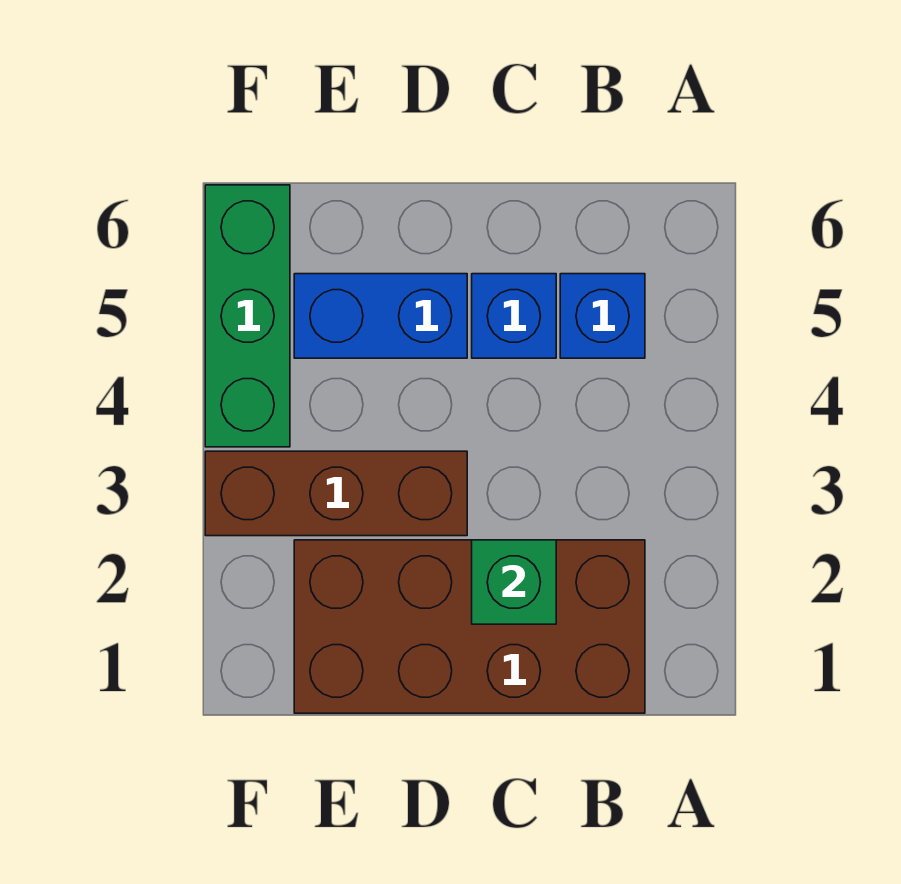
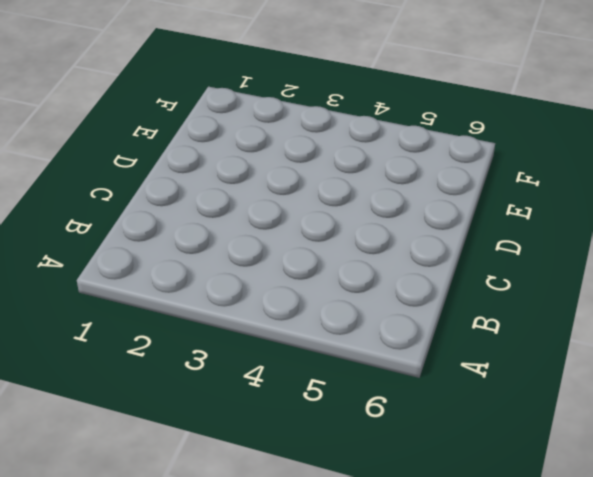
none -> brown brick B1:E2 level 1
none -> blue brick B5 level 1

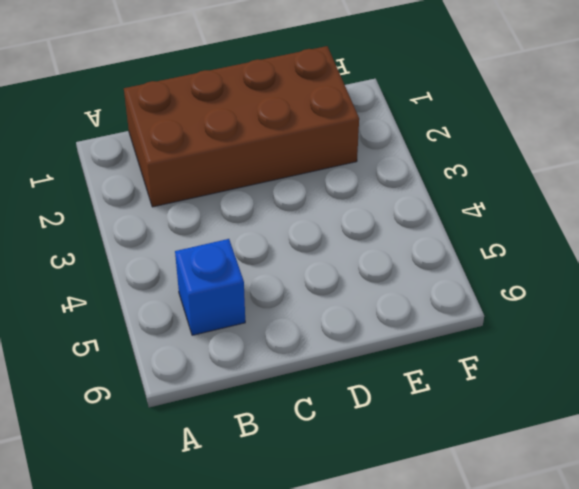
none -> blue brick C5 level 1
none -> brown brick D3:F3 level 1

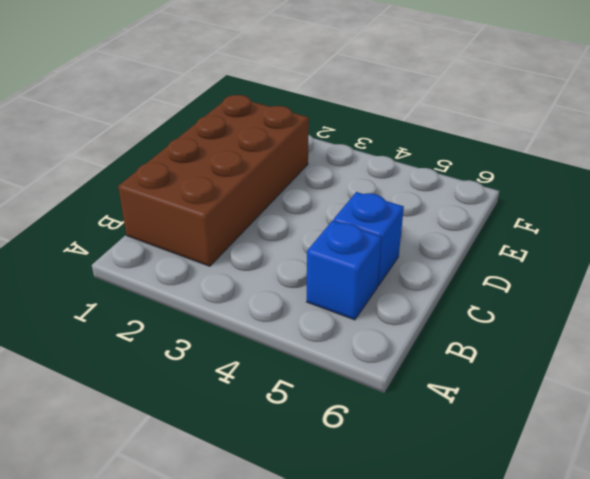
none -> brown brick D3:F3 level 1
none -> blue brick D5:E5 level 1

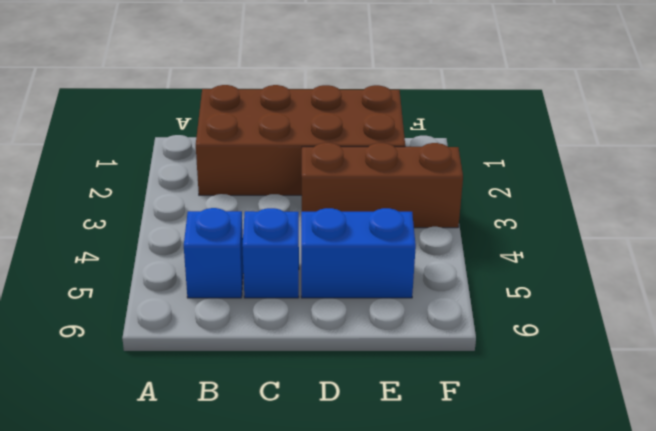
none -> green brick F4:F6 level 1
none -> green brick C2 level 2

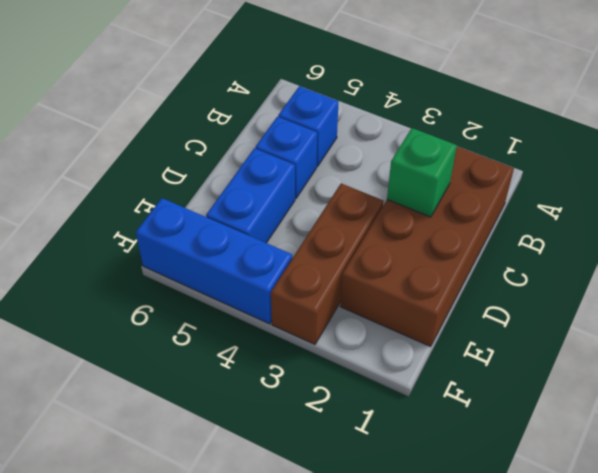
blue brick F4:F6 level 1 -> green brick F4:F6 level 1

